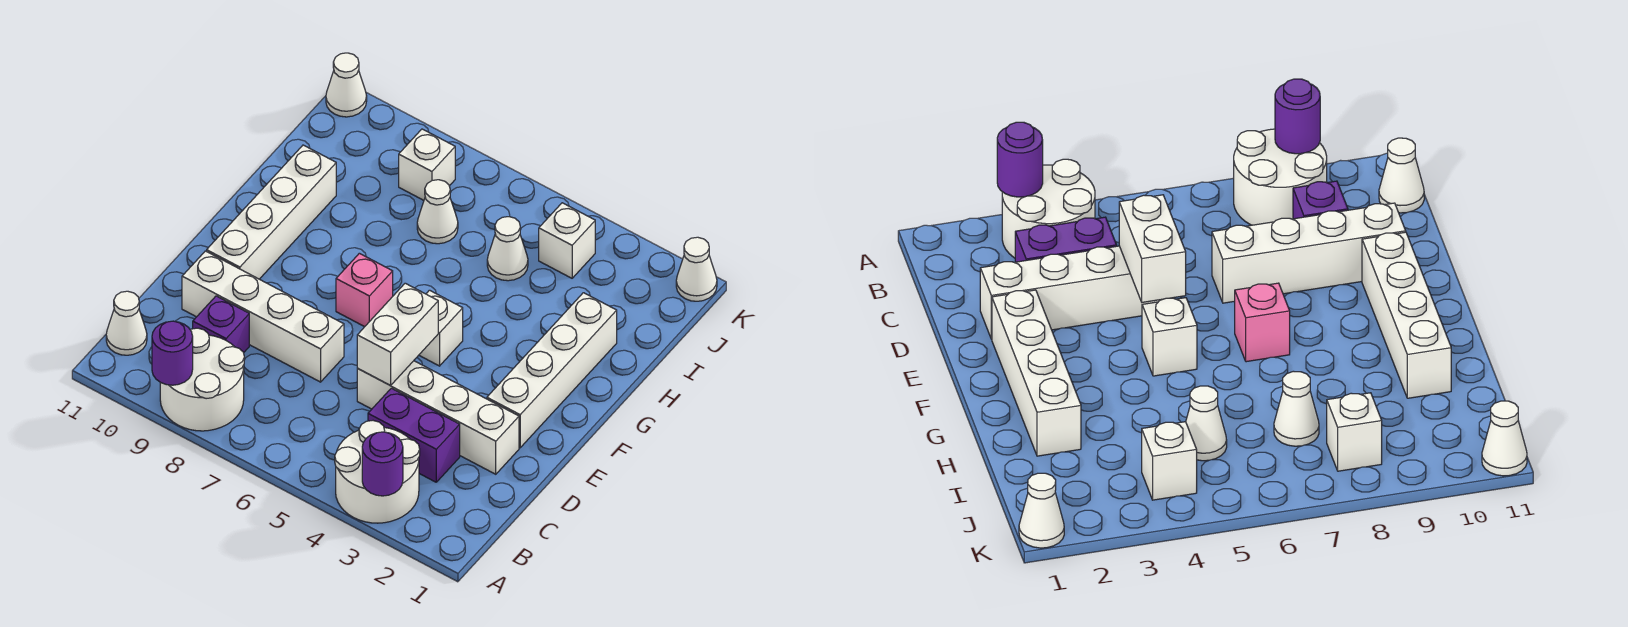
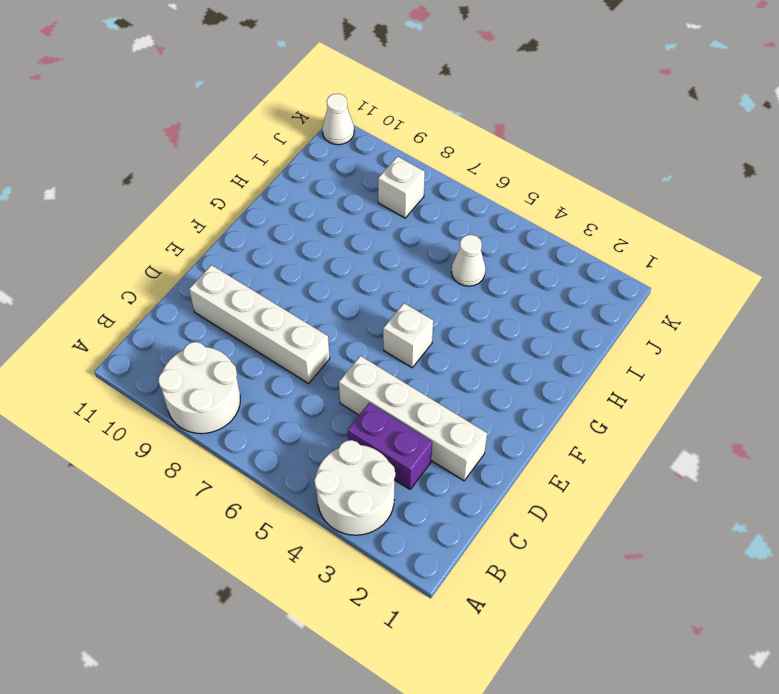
none -> white cone B11 level 1
none -> purple brick C9 level 1
none -> white brick E2:H2 level 1

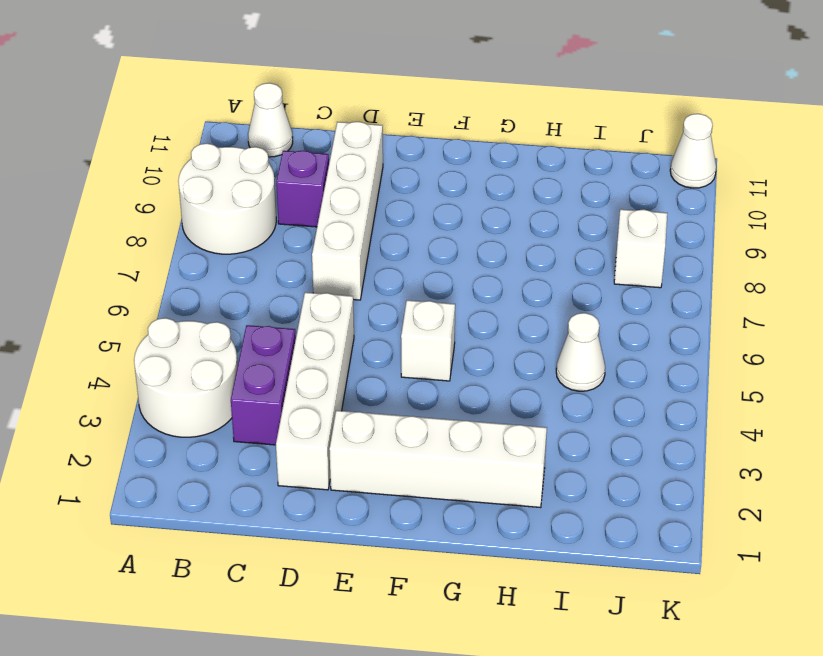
none -> white brick E10:H10 level 1
none -> pink brick F7 level 1
none -> white cone I7 level 1

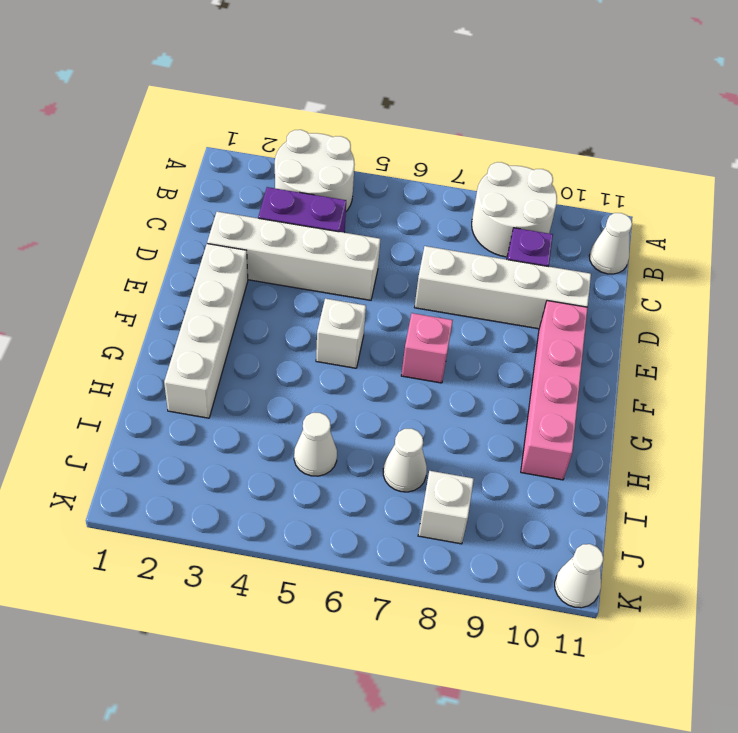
pink brick E10:H10 level 1 -> white brick E10:H10 level 1
none -> white brick J4 level 1
none -> white cone K1 level 1
none -> purple round brick A3 level 2

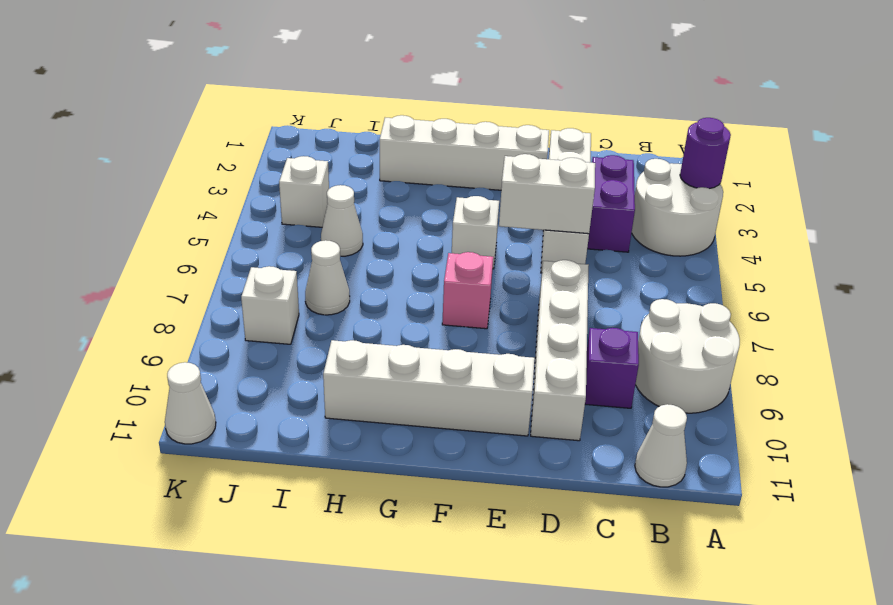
none -> white cone K1 level 1
none -> purple round brick A9 level 2

